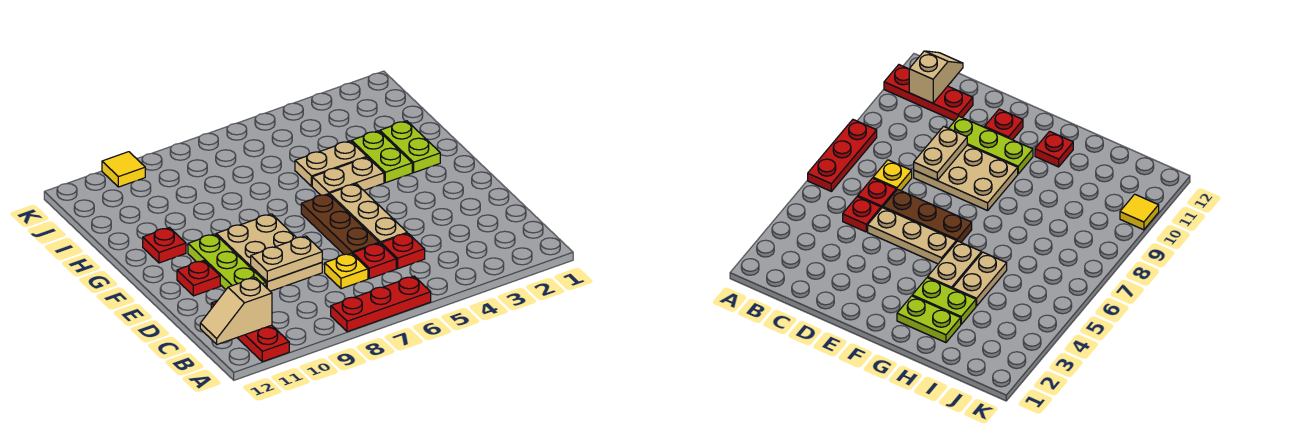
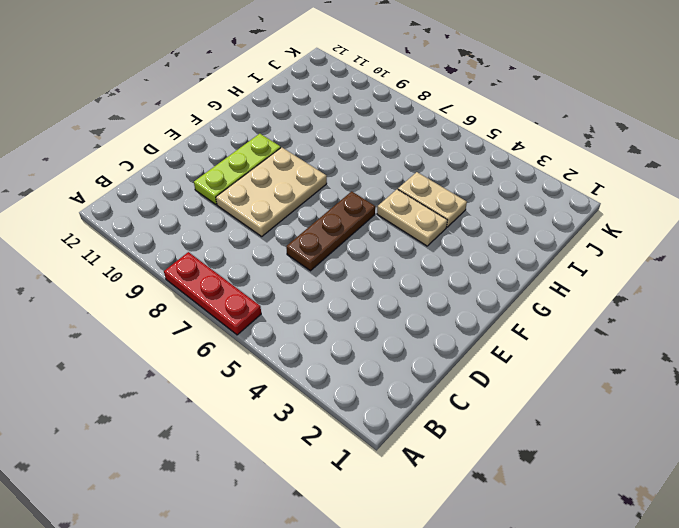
none -> red plate A11:C11 level 1
none -> red plate C5 level 1
none -> red plate C6 level 1

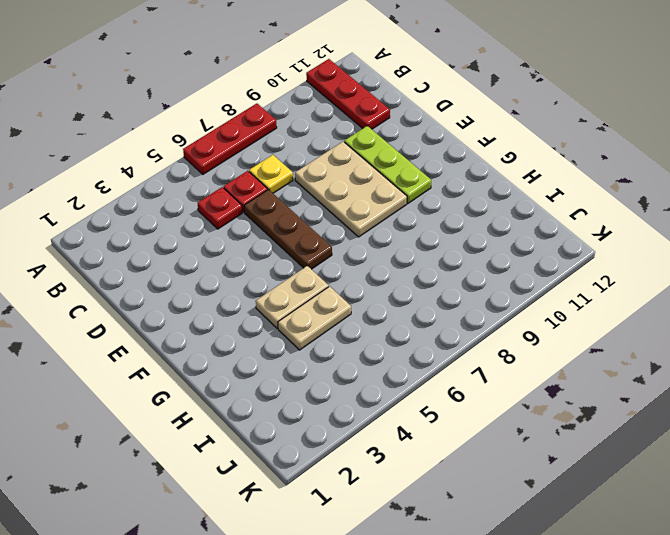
none -> tan plate D5:F5 level 1
none -> red plate E11 level 1
none -> lime plate G2:H2 level 1

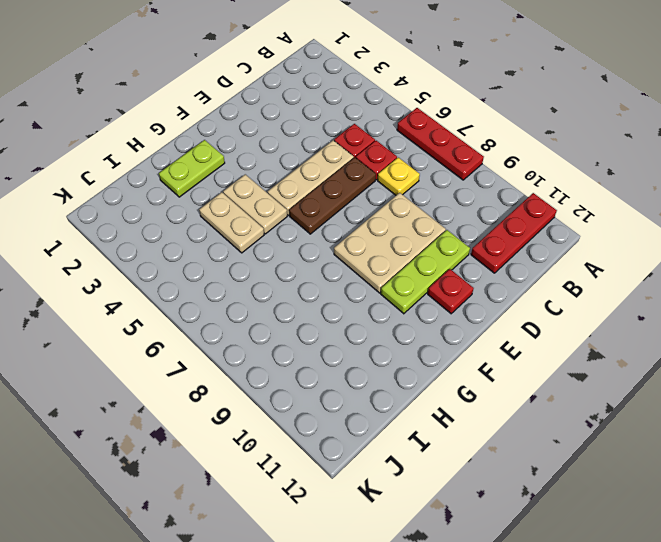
none -> lime plate G3:H3 level 1
none -> red plate G11 level 1
none -> yellow tile K10 level 1

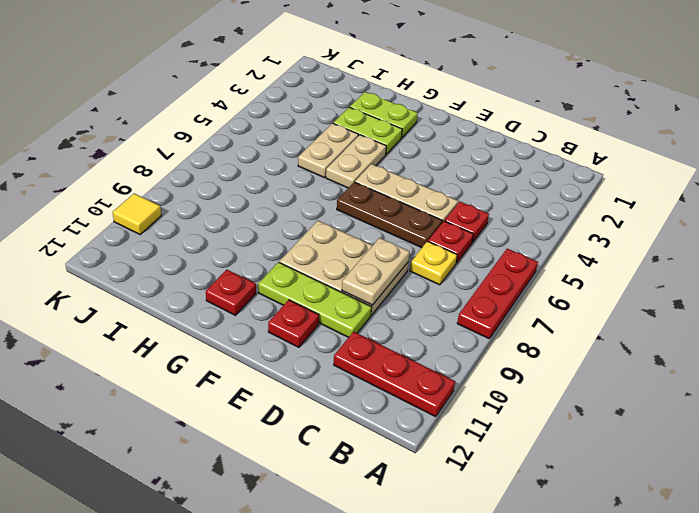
none -> tan slope B11:B12 level 2 top 11

